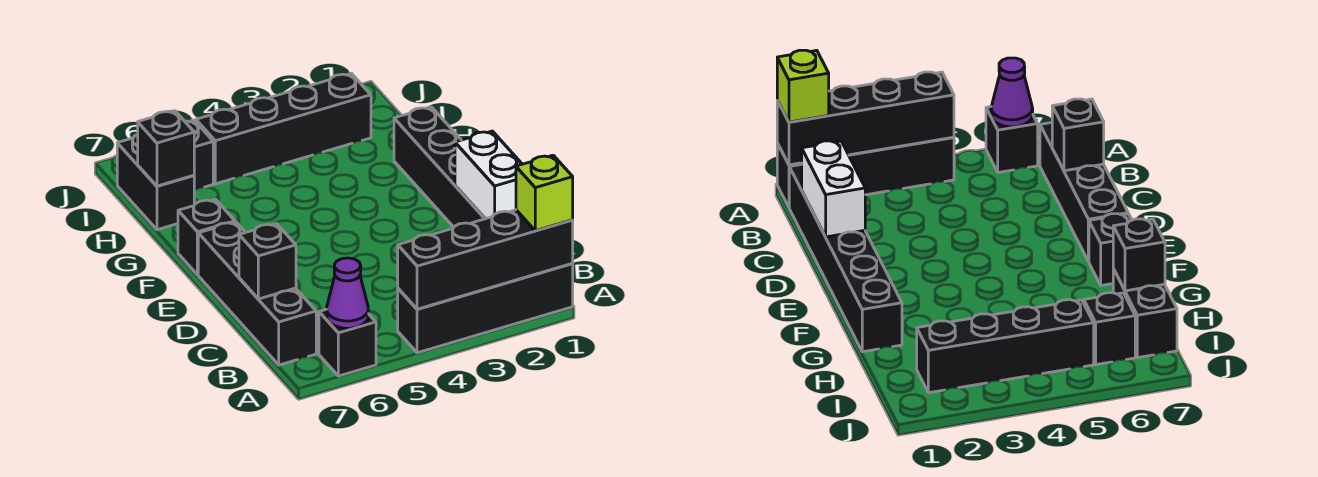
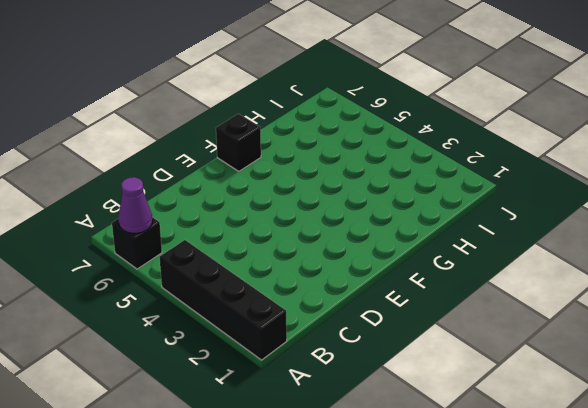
none -> black brick B1:G1 level 1
none -> black brick B7:E7 level 1
none -> black brick H7:I7 level 1

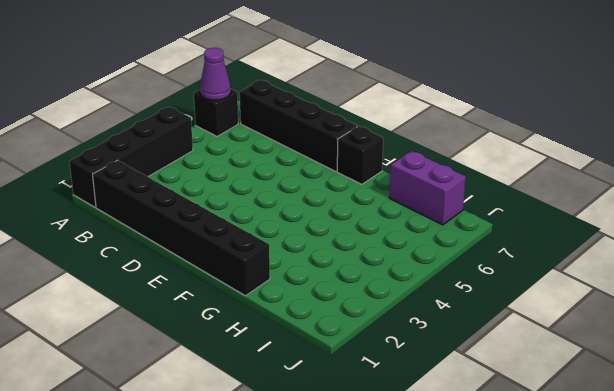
purple brick H7:I7 level 1 -> black brick H7:I7 level 1
none -> black brick I2:I5 level 1
none -> black brick I6 level 1
none -> black brick A1:A4 level 2

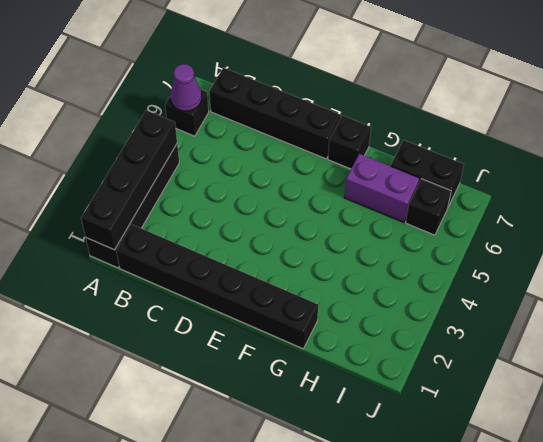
purple brick G6:H6 level 1 -> none
none -> black brick I2:I5 level 1
none -> white brick C1:D1 level 2
none -> black brick C7 level 2

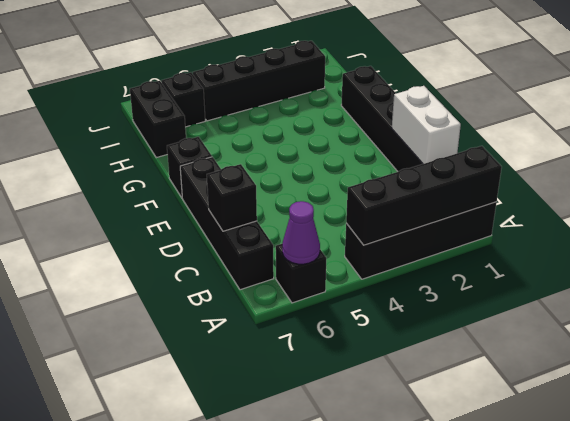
none -> black brick H7 level 2
none -> lime brick A1 level 3

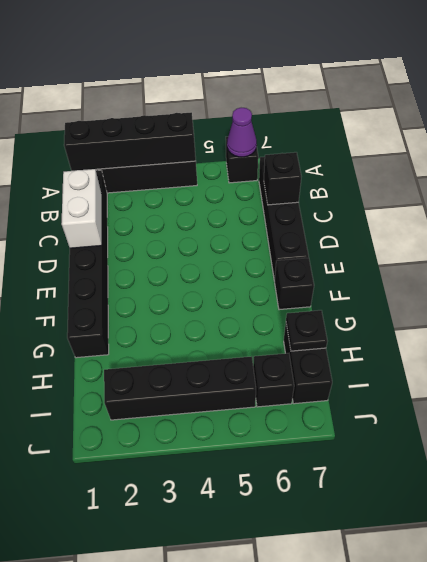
black plate H7 level 2 -> black brick H7 level 2
none -> lime brick A1 level 3

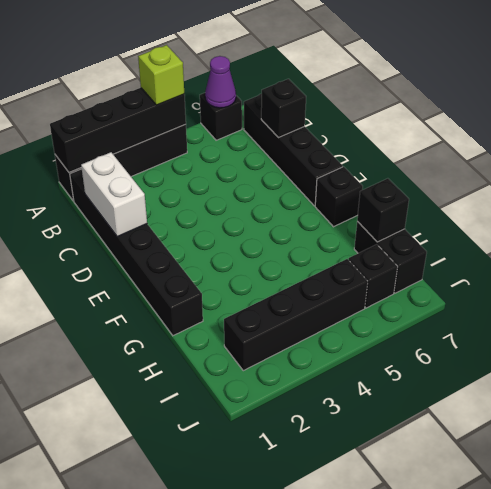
lime brick A4 level 3 -> lime brick A1 level 3

